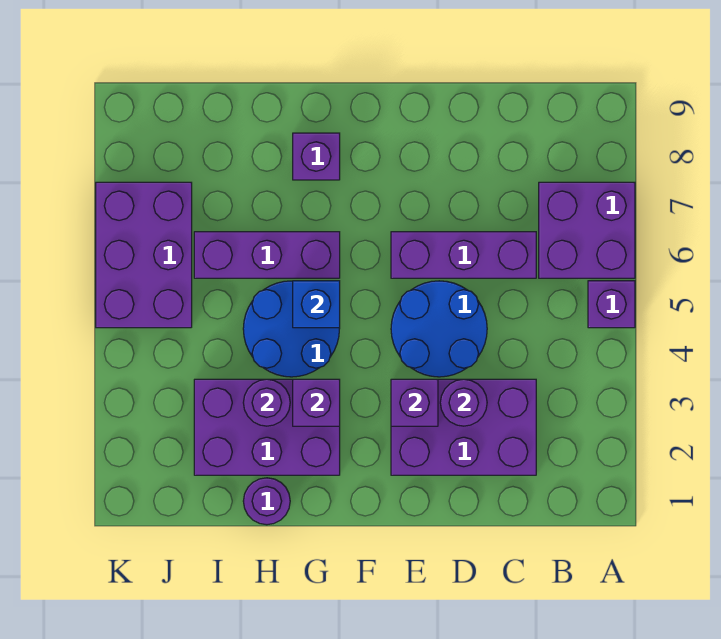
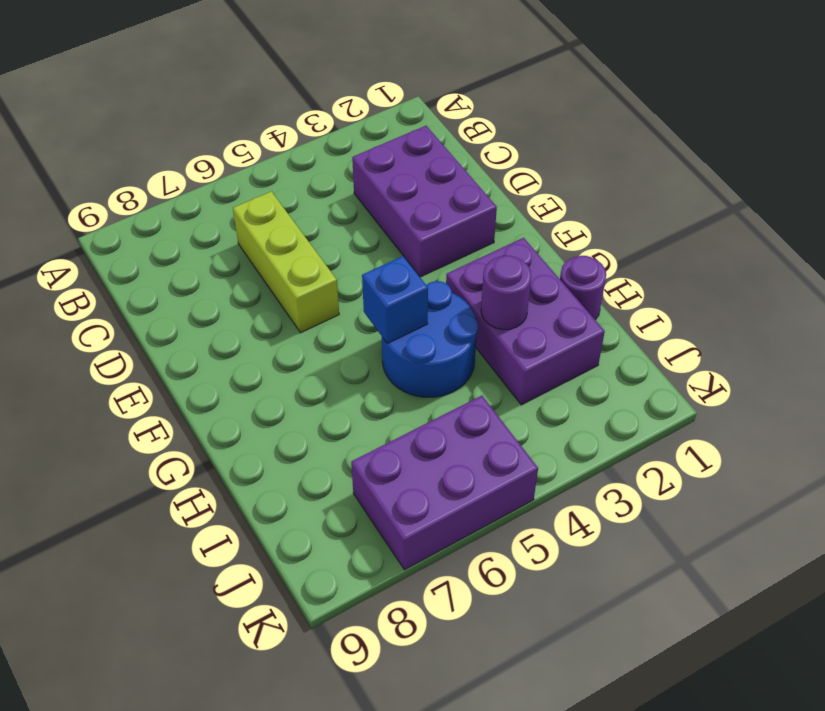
lime brick C6:E6 level 1 -> purple brick C6:E6 level 1
none -> purple brick A5 level 1
none -> purple brick A6:B7 level 1
none -> blue round brick D4:E5 level 1

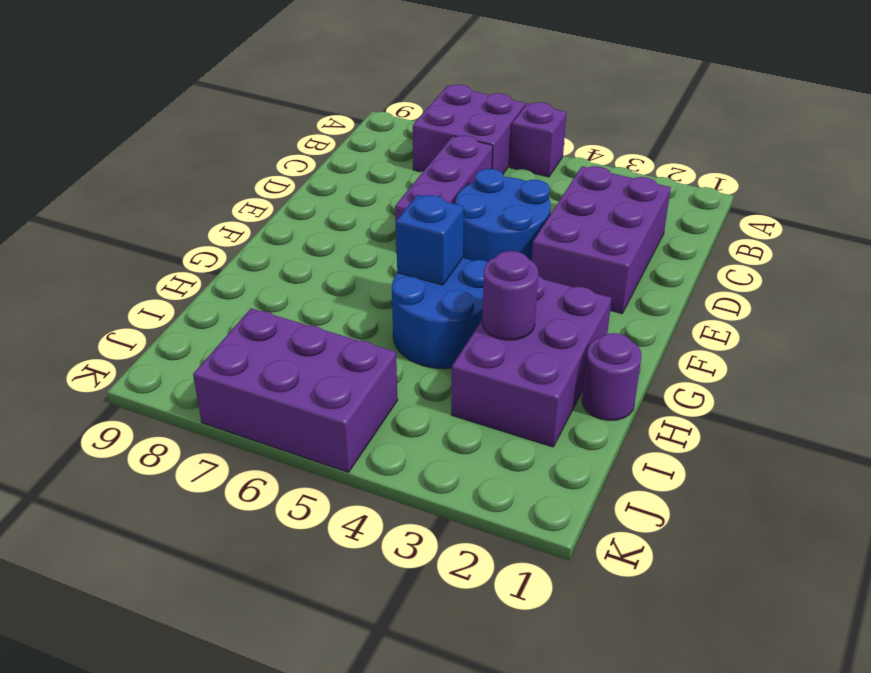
none -> purple brick G6:I6 level 1
none -> purple brick G8 level 1
none -> purple round brick D3 level 2

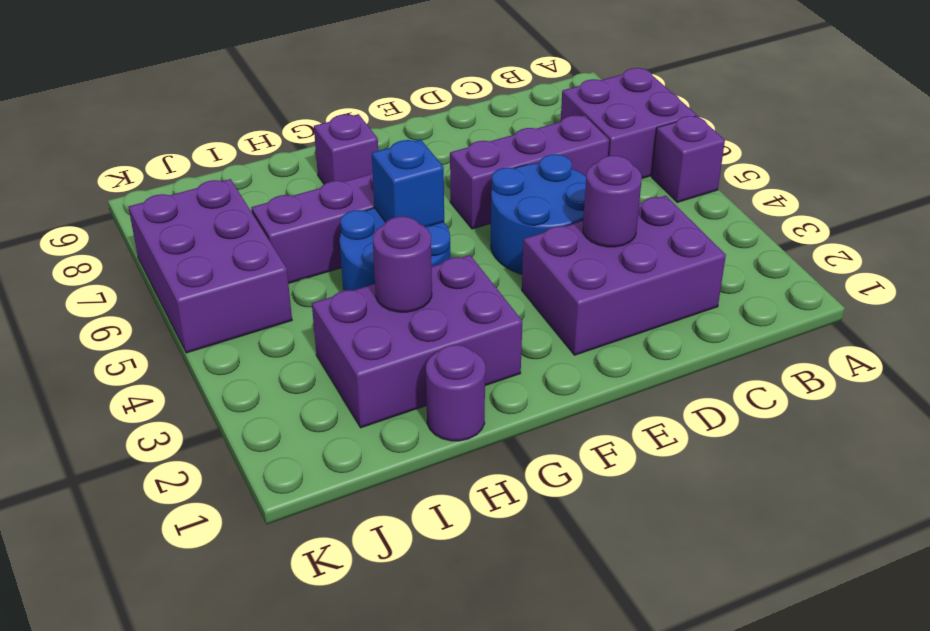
none -> purple brick E3 level 2
none -> purple brick G3 level 2

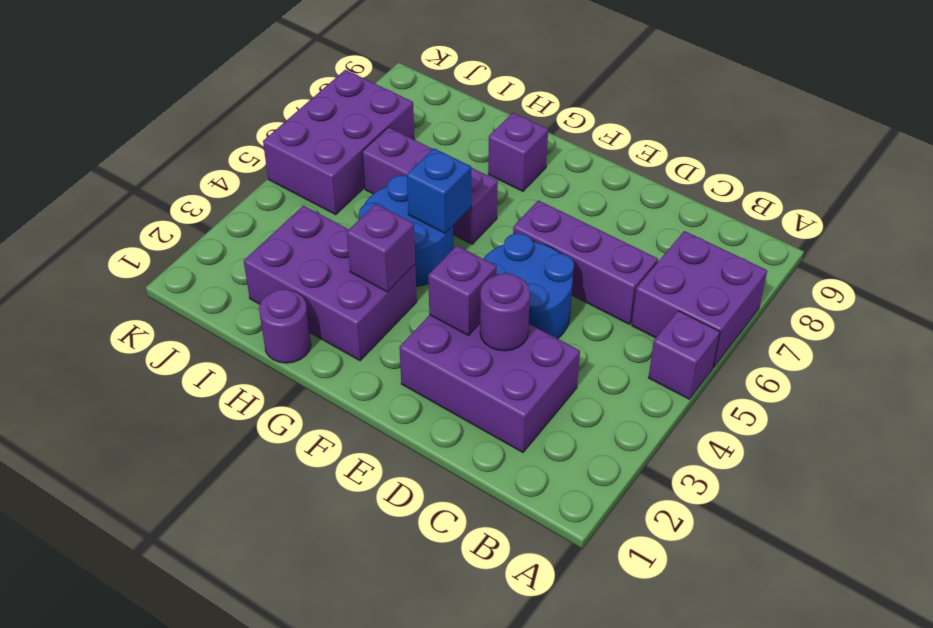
none -> purple round brick H3 level 2

